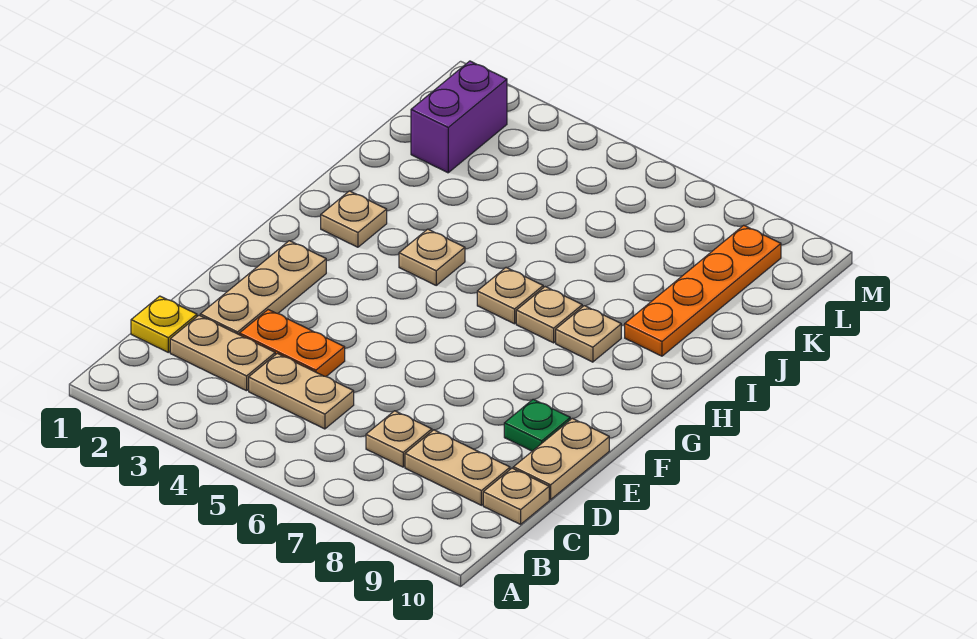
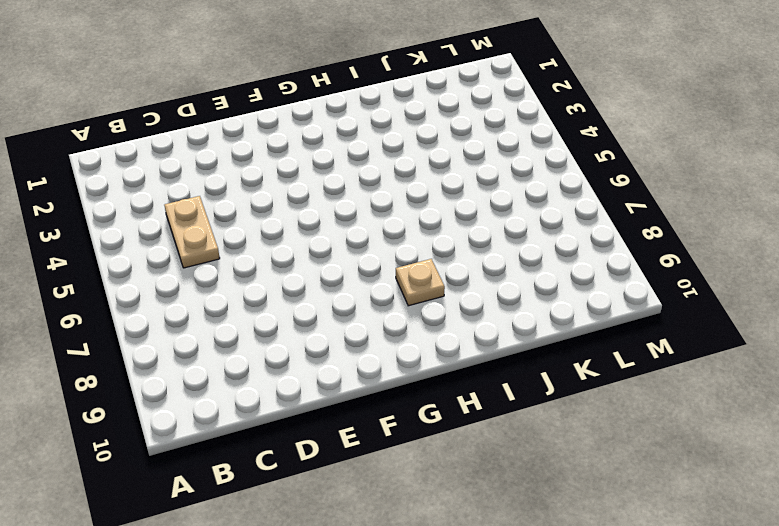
none -> yellow plate C1 level 1
none -> tan plate C2:C3 level 1
none -> tan plate C7 level 1

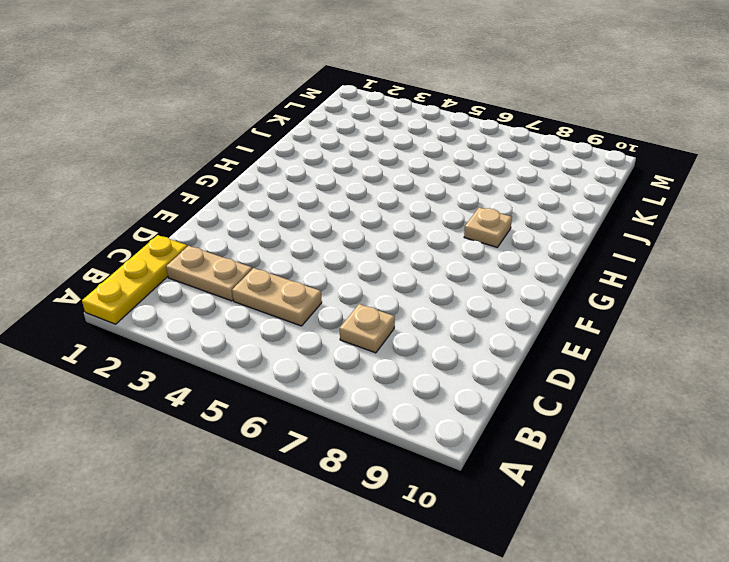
yellow plate A1:C1 level 1 -> yellow plate C1 level 1
none -> tan plate C8:C9 level 1
none -> tan plate C10 level 1
none -> tan plate D2:F2 level 1

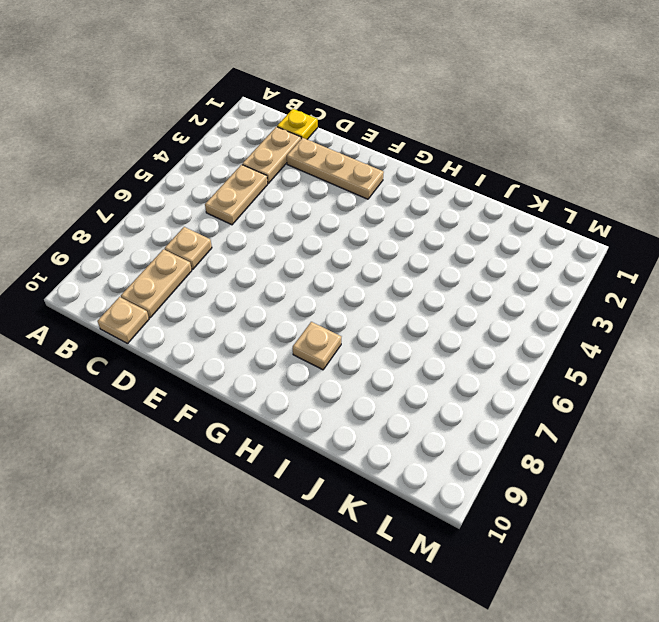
none -> orange plate D3:D4 level 1
none -> tan plate D10:E10 level 1
none -> green plate E9 level 1

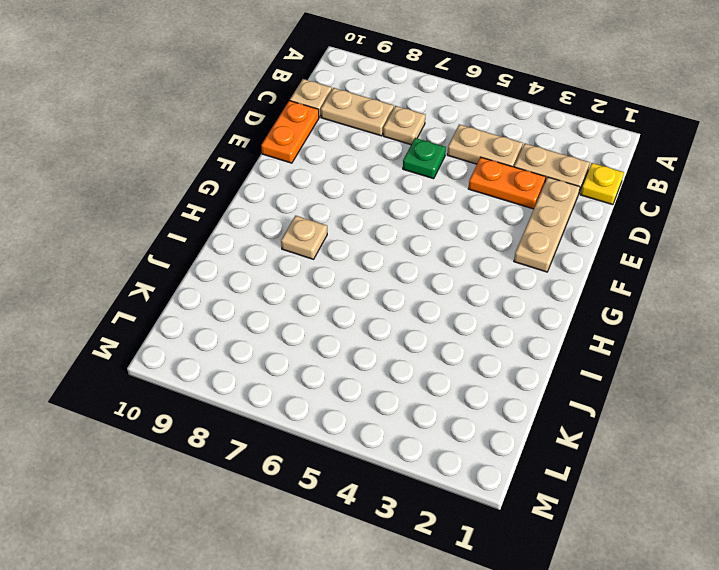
green plate D6 level 1 -> green plate E9 level 1
orange plate D10:E10 level 1 -> tan plate D10:E10 level 1
none -> tan plate H2 level 1
none -> tan plate H4 level 1
none -> tan plate H6 level 1

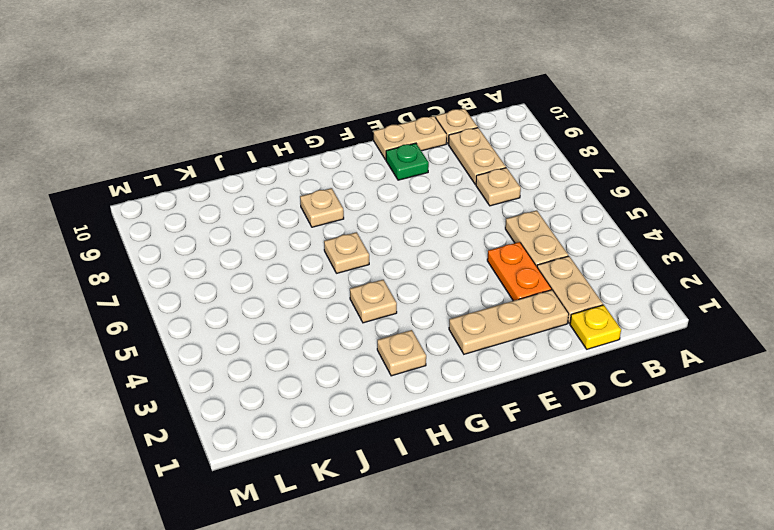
none -> tan plate H7 level 1
none -> orange plate I9:L9 level 1
none -> purple brick K2:L2 level 1

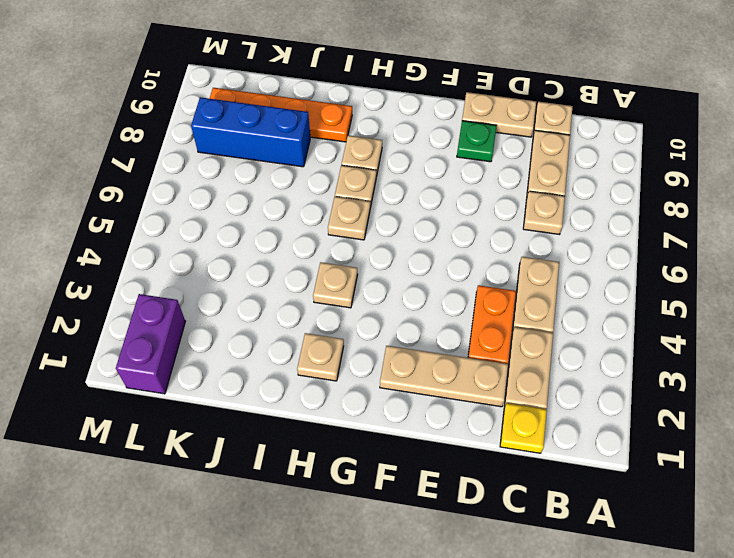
blue brick J8:L8 level 1 -> none
purple brick L1:L2 level 1 -> purple brick K2:L2 level 1

